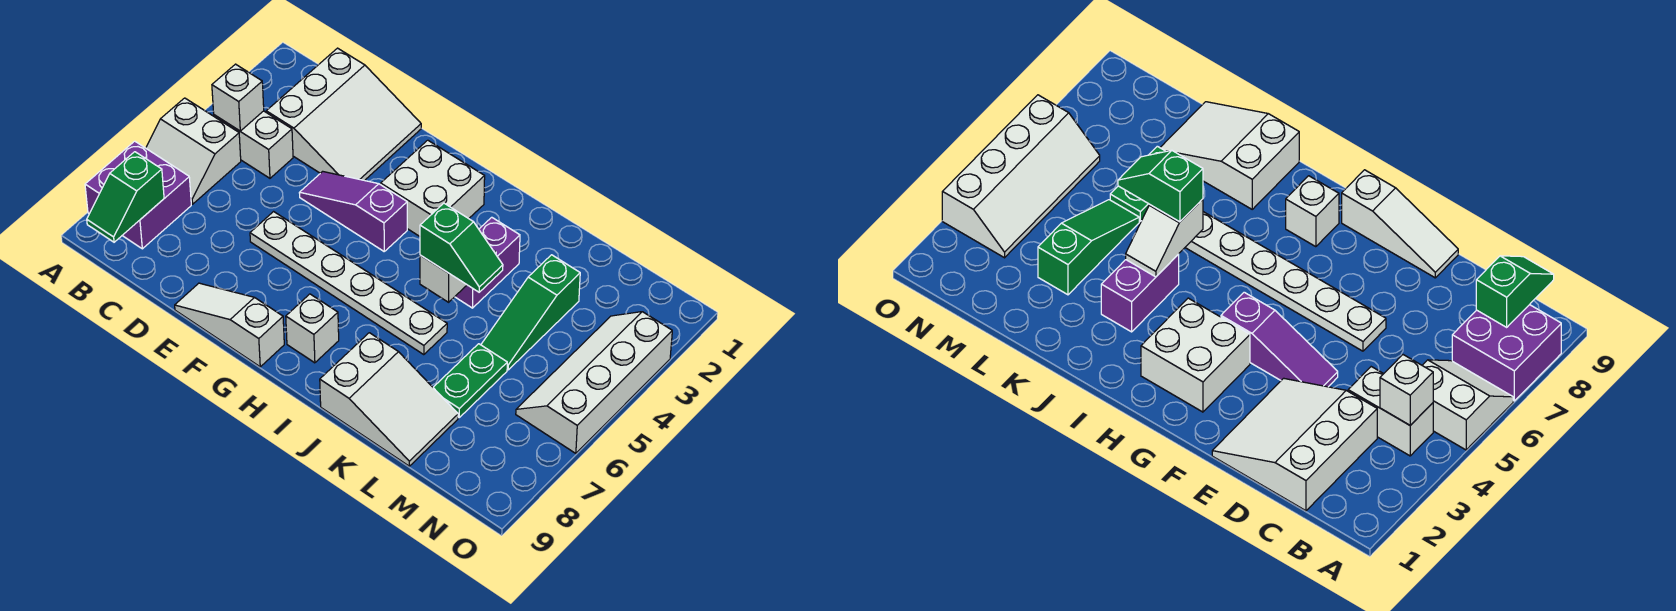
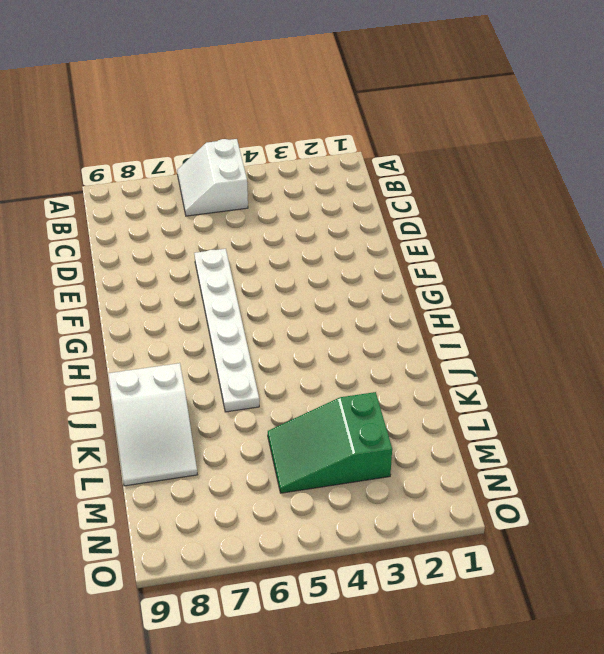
green slope L3:M5 level 1 top 3 -> green slope L3:L5 level 1 top 3
none -> purple brick A7:B8 level 1
none -> white brick B4:C4 level 1
none -> white slope C1:E3 level 1 top C

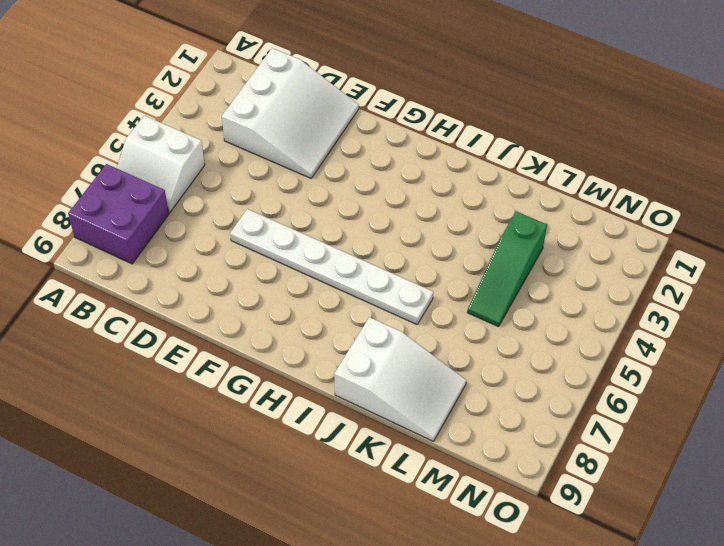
none -> white brick B4:C4 level 1
none -> purple slope E4:G4 level 1 top G
none -> white slope E9:G9 level 1 top G

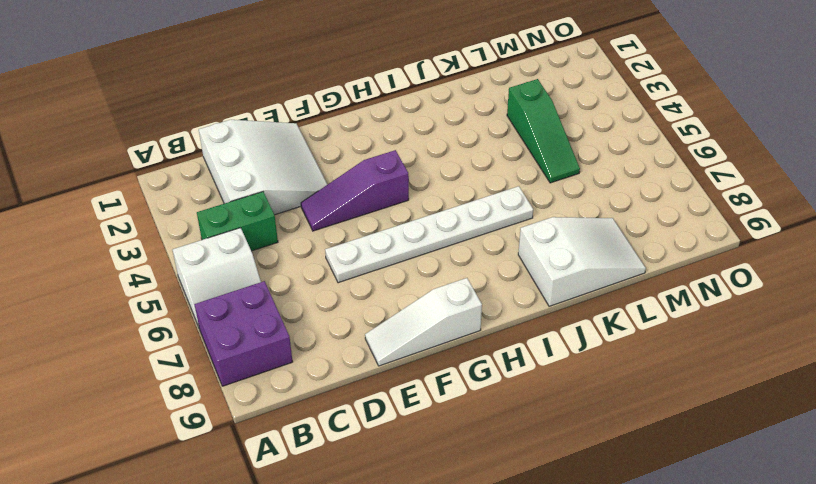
green brick B4:C4 level 1 -> white brick B4:C4 level 1
none -> white brick G2:H3 level 1
none -> white brick H8 level 1
none -> purple brick J3:J4 level 1

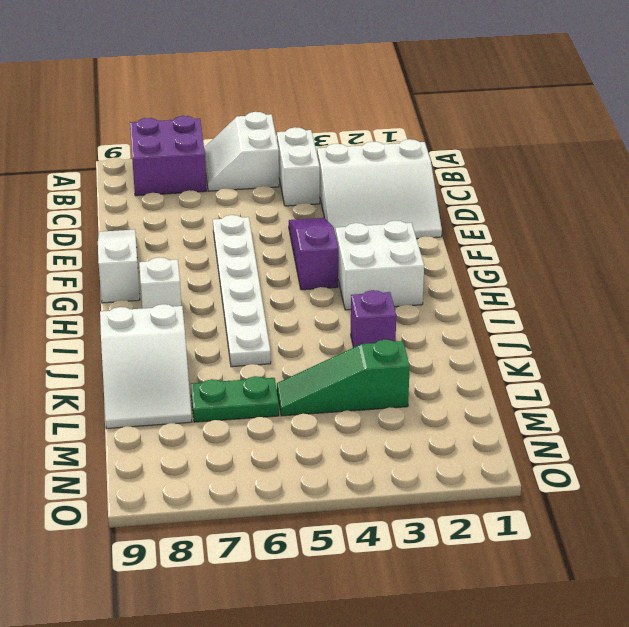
purple brick J3 level 1 -> purple brick J3:J4 level 1
none -> white slope N3:O6 level 1 top O
none -> white brick B4 level 2
none -> green slope B8:B9 level 2 top 8

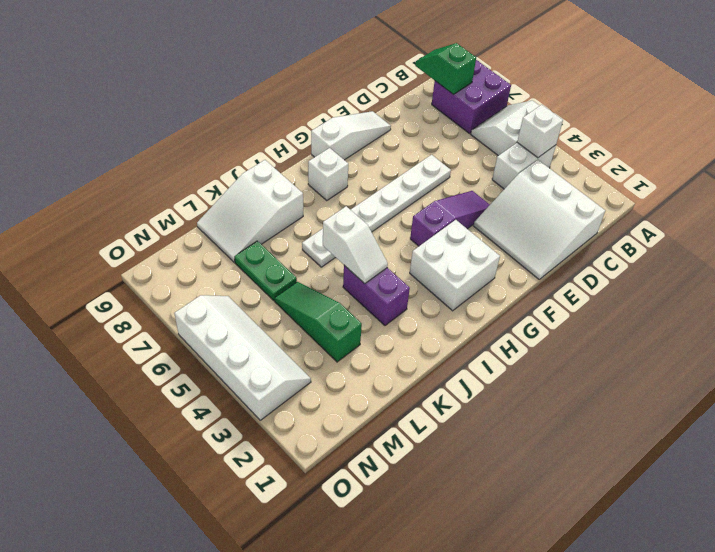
none -> green slope J5:K5 level 3 top J

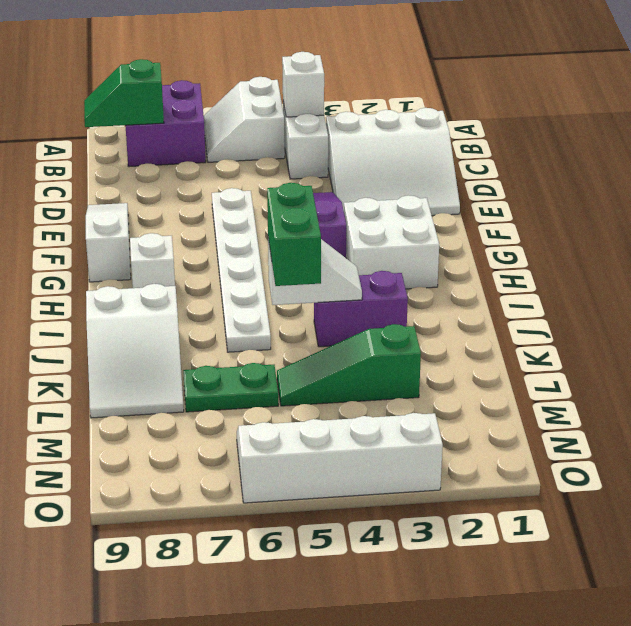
green brick J5:K5 level 3 -> green slope J5:K5 level 3 top J

